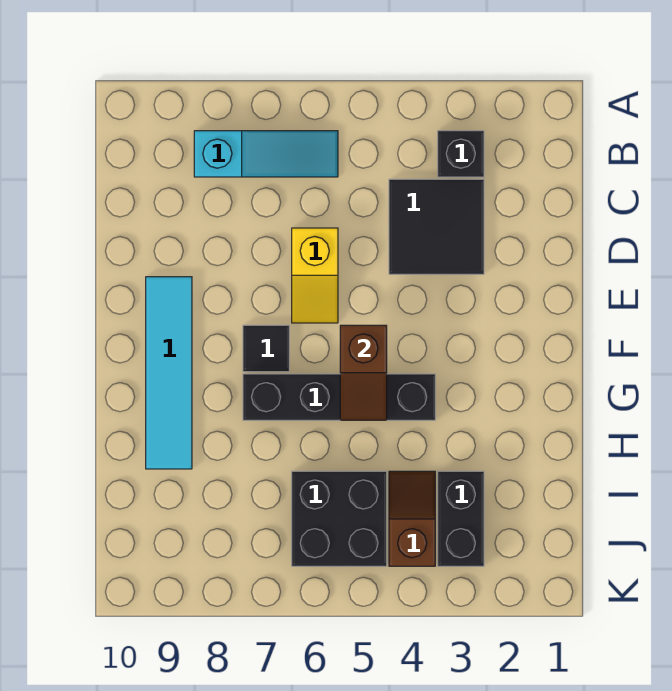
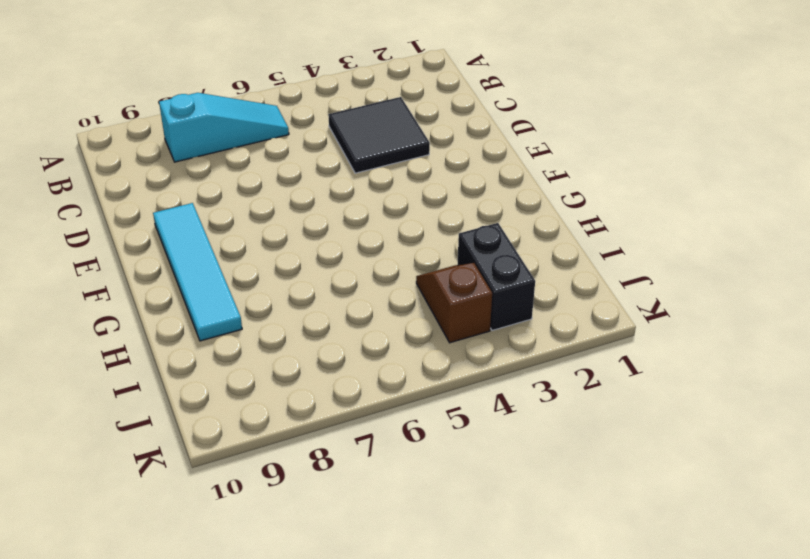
none -> black brick B3 level 1
none -> yellow slope D6:E6 level 1 top D

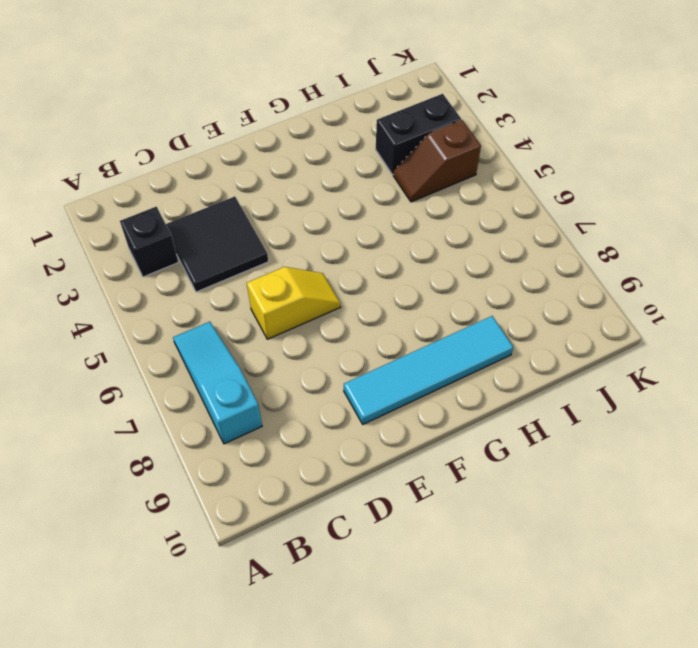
none -> black tile F7 level 1
none -> black brick G4:G7 level 1

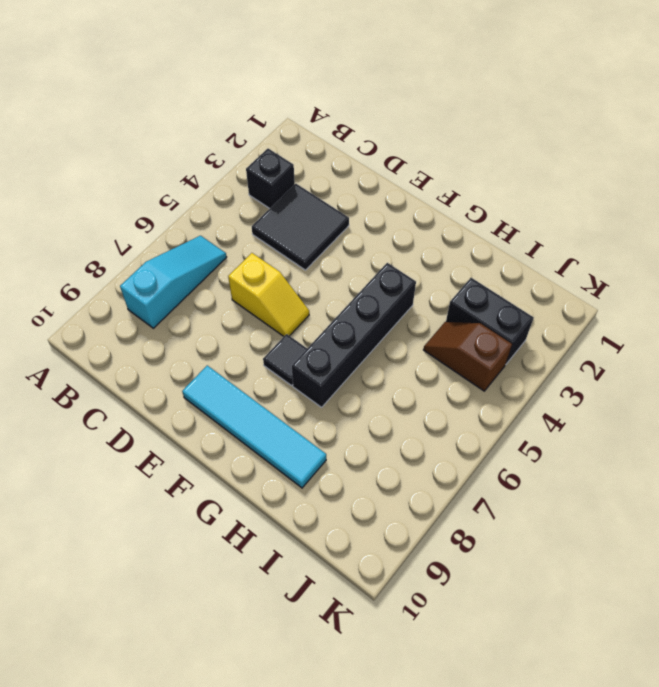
none -> black brick I5:J6 level 1
none -> brown slope F5:G5 level 2 top F

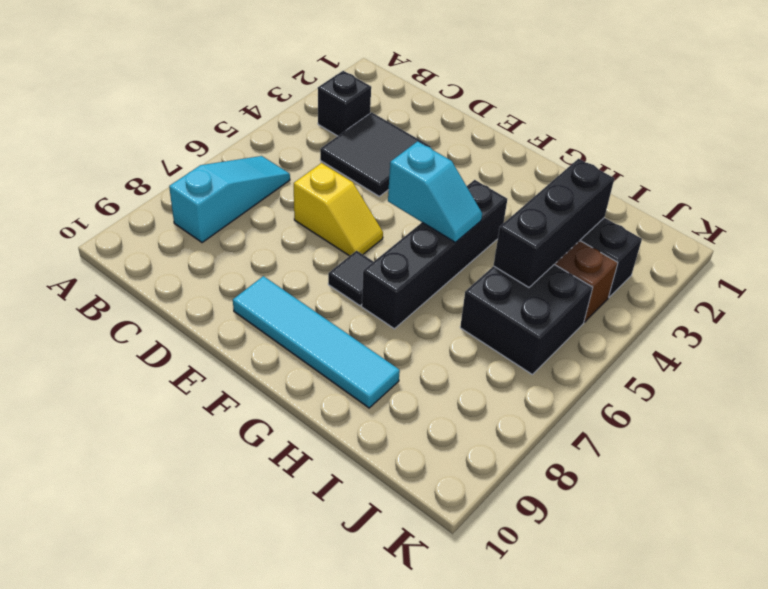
cyan slope F5:G5 level 2 top F -> brown slope F5:G5 level 2 top F
black brick I3:I5 level 2 -> none

